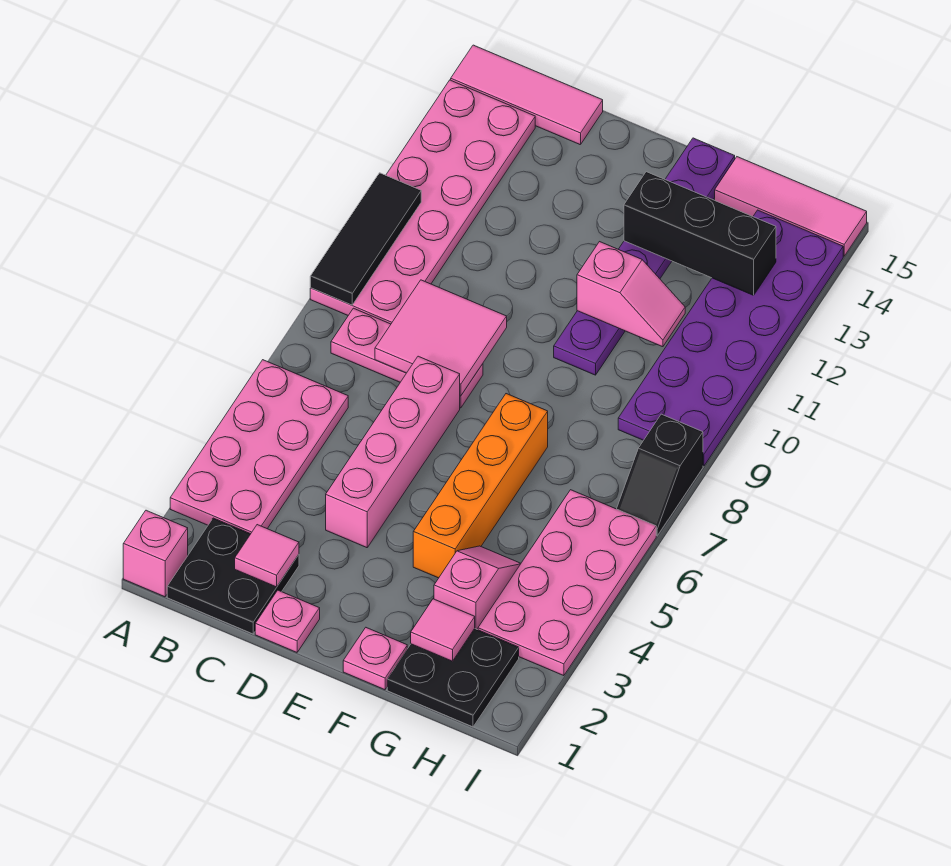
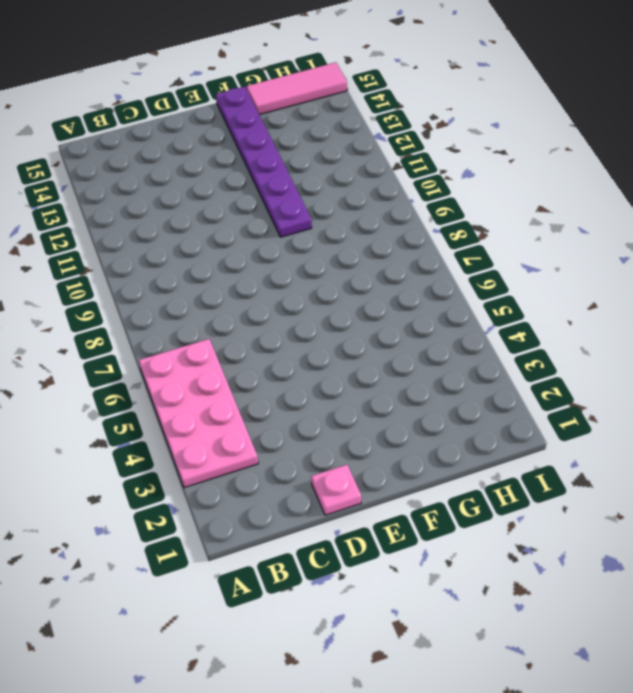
none -> pink brick A1 level 1
none -> pink plate A9:B14 level 1
none -> pink tile A15:C15 level 1

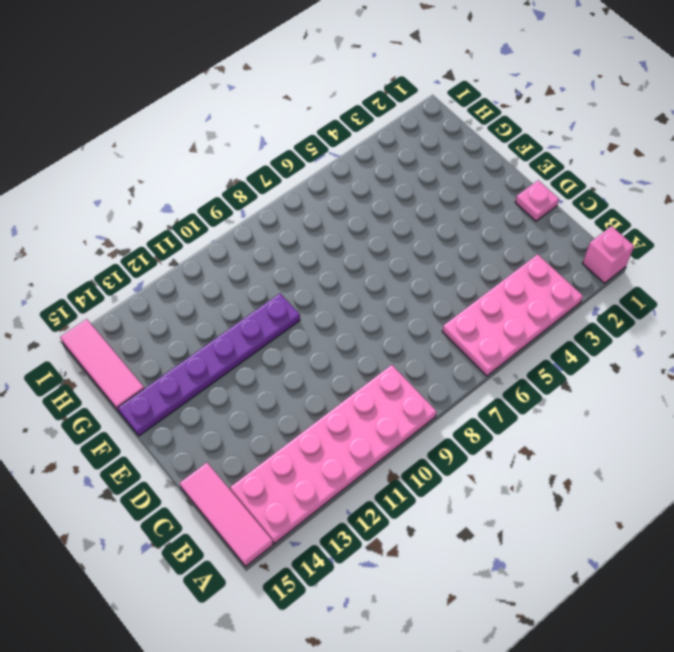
none -> black plate B1:C2 level 1
none -> pink plate B8:D8 level 1
none -> pink brick D4:D7 level 1

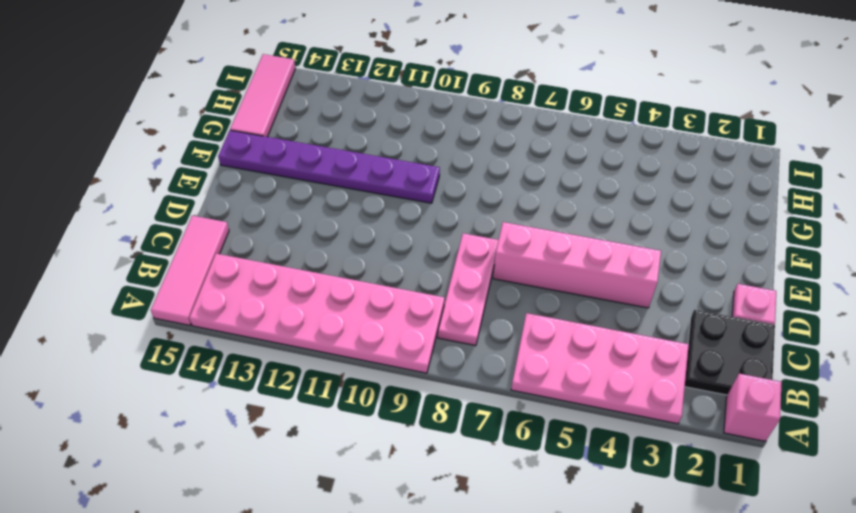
none -> pink plate F1 level 1
none -> orange brick F4:F7 level 1
none -> black plate G1:H2 level 1

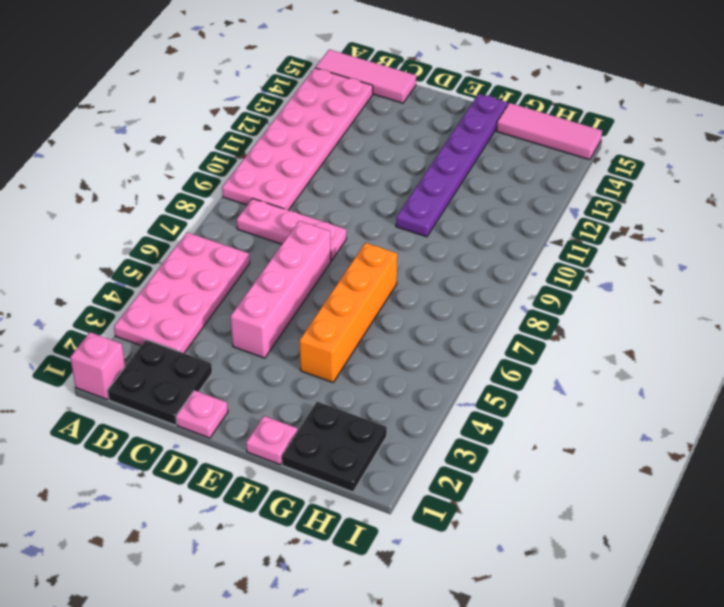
none -> pink slope G3:G4 level 1 top 3
none -> pink plate H3:I6 level 1
none -> purple plate H9:I14 level 1

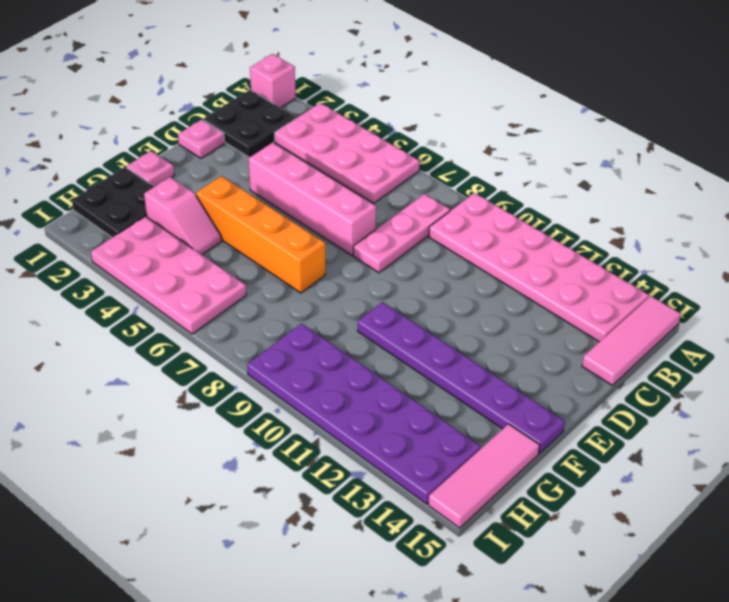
none -> black slope I7:I8 level 1 top 8
none -> black tile A9:A11 level 2
none -> pink tile C2 level 2

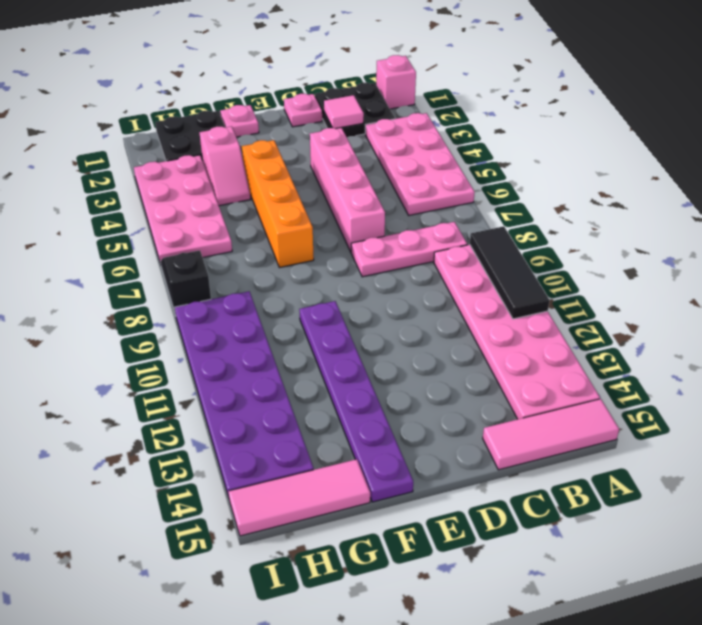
none -> pink tile C8:D9 level 2
none -> pink slope F11:G11 level 2 top F
none -> black brick F13:H13 level 2

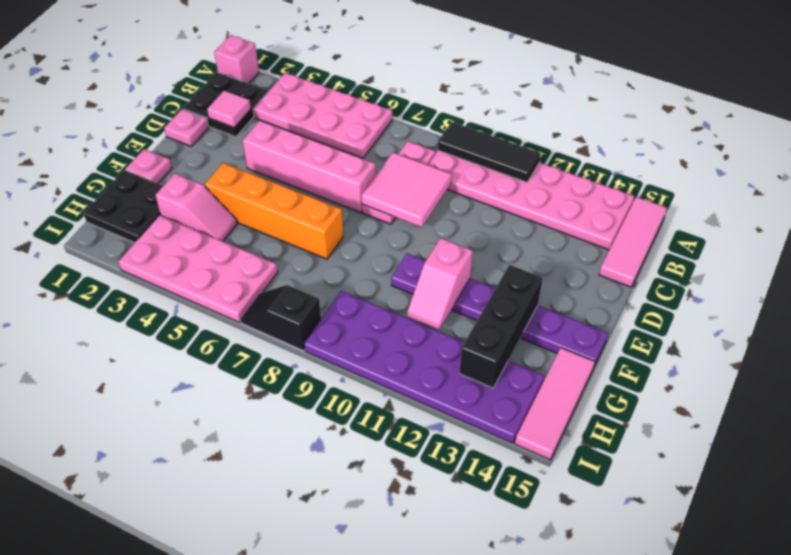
none -> pink tile G2 level 2

